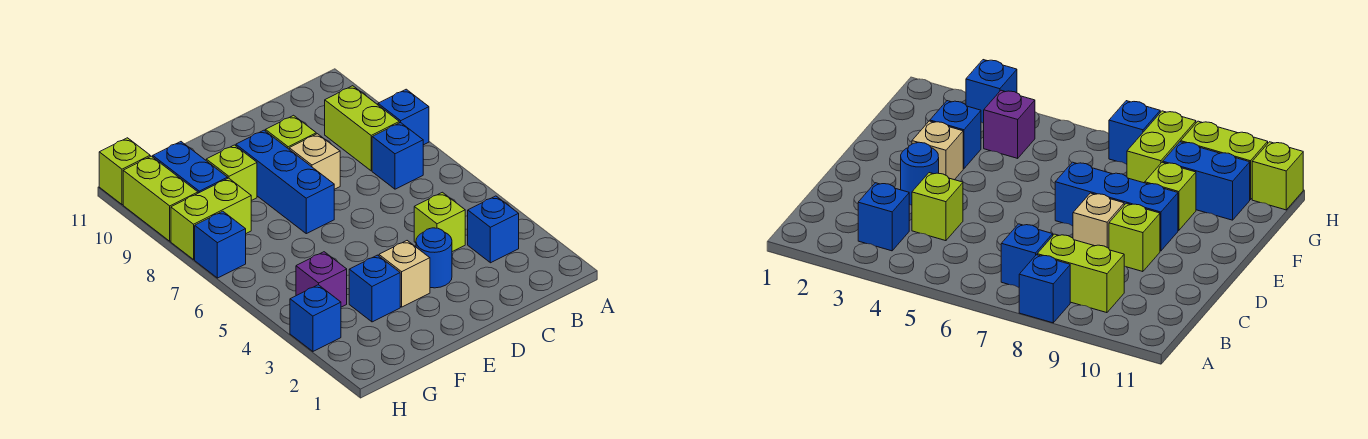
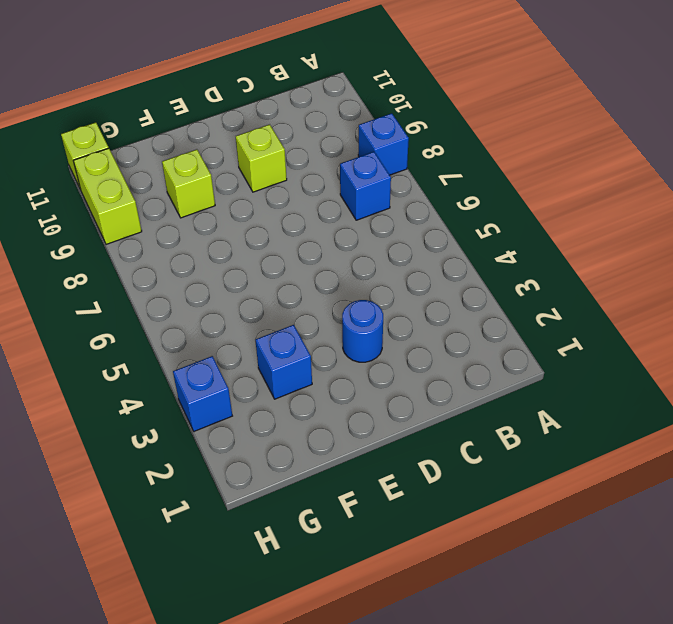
none -> blue brick B3 level 1
none -> lime brick B8:B9 level 1
none -> lime brick C4 level 1

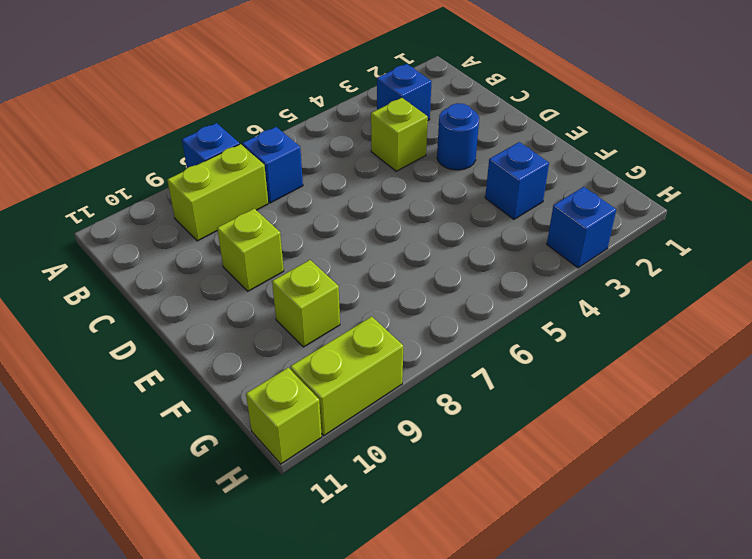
none -> tan brick D8 level 1
none -> tan brick E3 level 1
none -> blue brick E7:E9 level 1

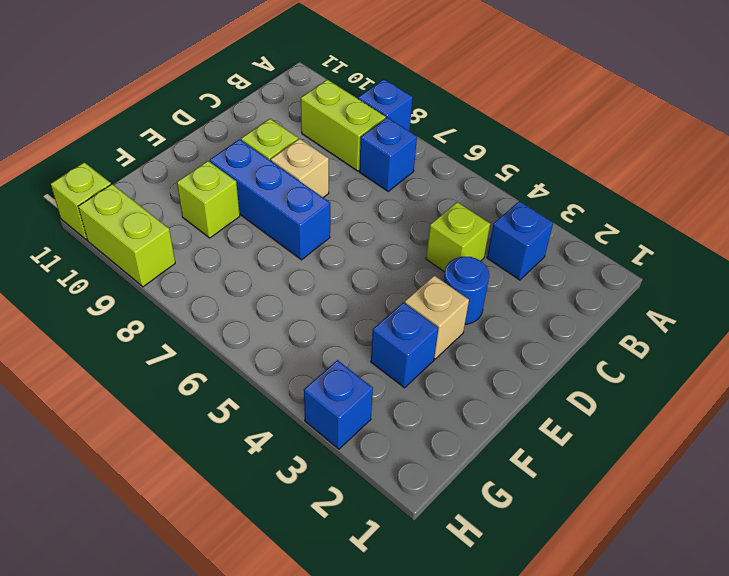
none -> purple brick G4 level 1
none -> lime brick G8:H8 level 1
none -> blue brick G9:G10 level 1

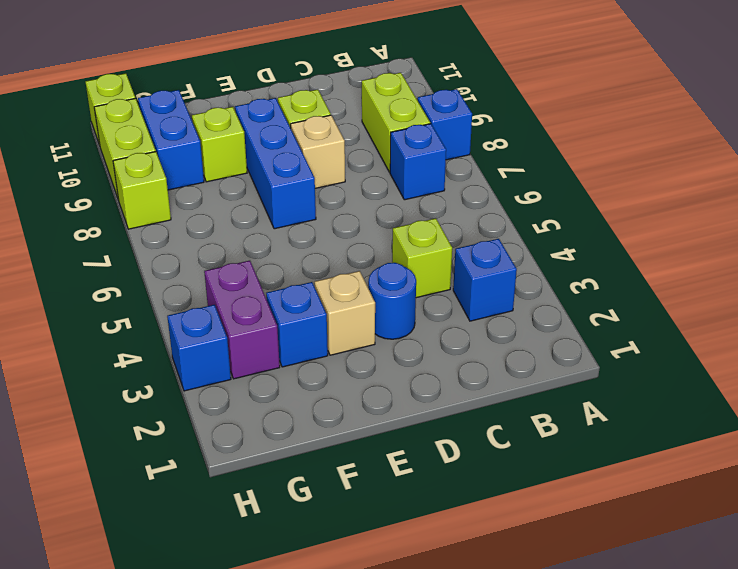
purple brick G3:G4 level 1 -> purple brick G4 level 1
lime brick H8 level 1 -> lime brick G8:H8 level 1
none -> blue brick H7 level 1

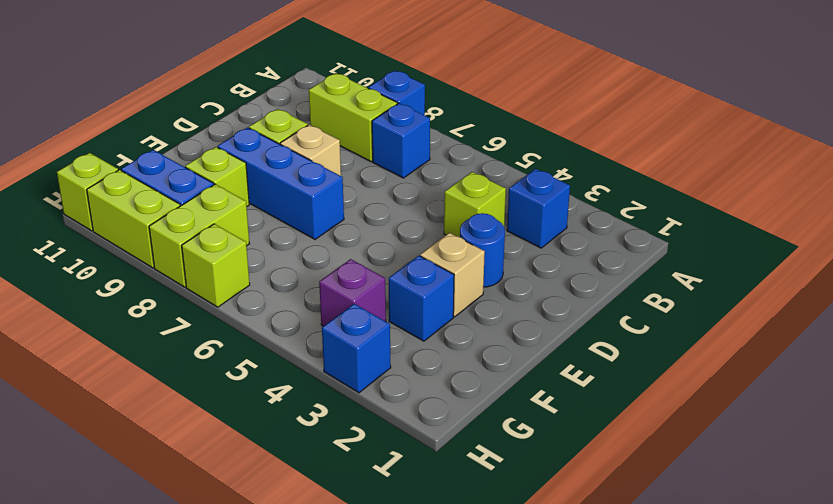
lime brick H7 level 1 -> blue brick H7 level 1

